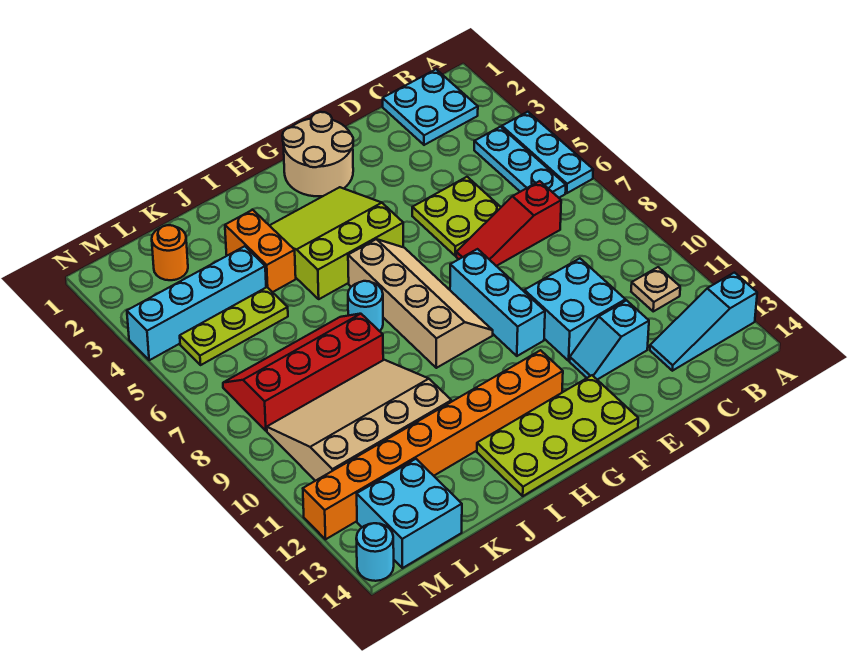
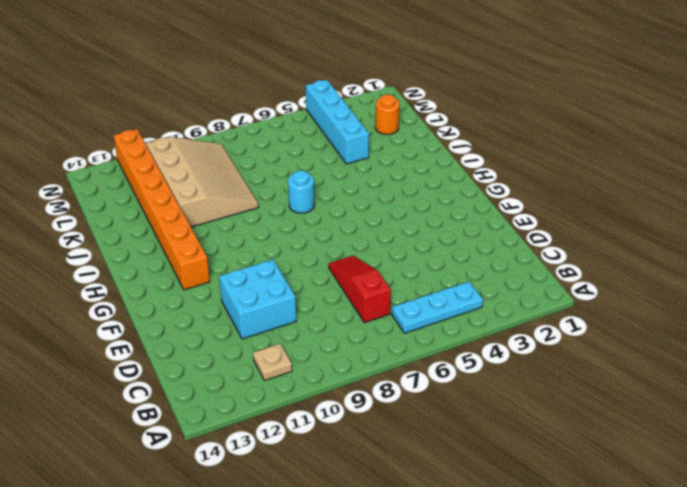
none -> cyan plate A4:A6 level 1
none -> cyan slope A13:C13 level 1 top A
none -> cyan plate B1:C2 level 1

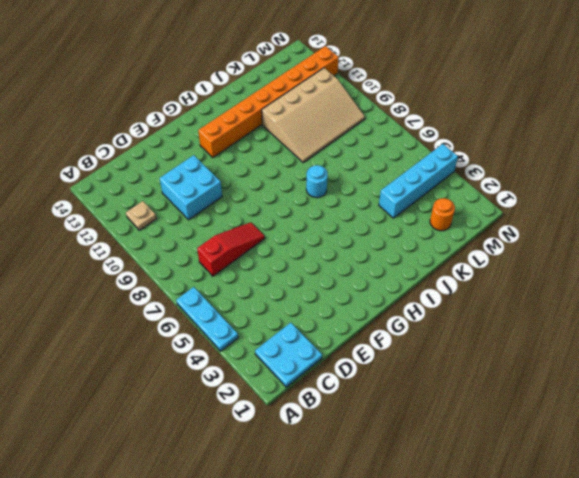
none -> cyan slope A13:C13 level 1 top A
none -> cyan plate B4:B6 level 1
none -> lime plate D5:E6 level 1

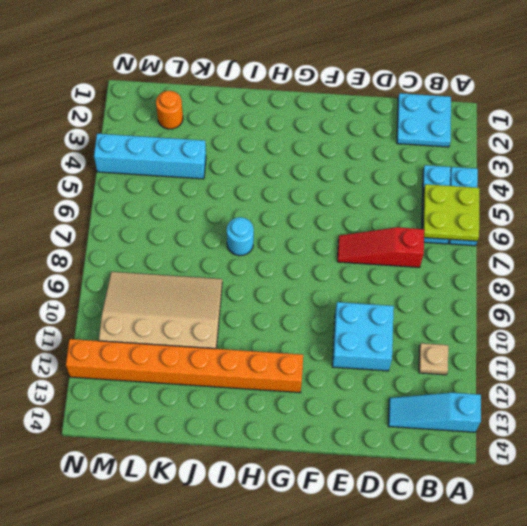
lime plate A5:B6 level 2 -> lime plate D5:E6 level 1
none -> cyan slope D12:E12 level 1 top D
none -> tan round brick F1:G2 level 1
none -> cyan brick F8:F10 level 1

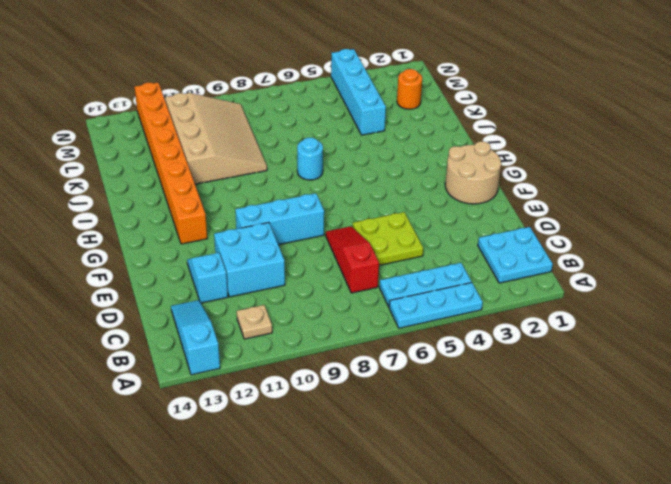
none -> lime plate F13:I14 level 1
none -> lime slope G3:I5 level 1 top 5
none -> tan slope G6:H9 level 1 top H

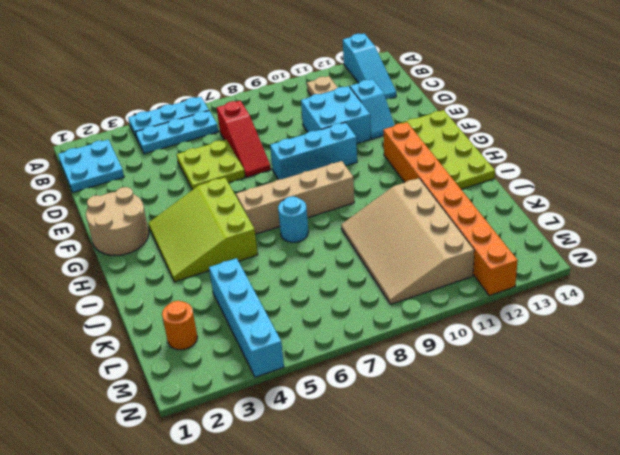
none -> orange brick J3:J4 level 1
none -> red slope J7:M8 level 1 top 8
none -> lime plate K5:M5 level 1

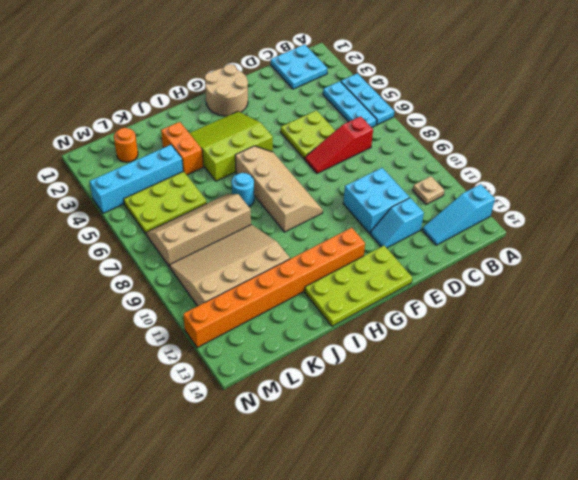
tan slope J7:M8 level 1 top 8 -> red slope J7:M8 level 1 top 8
lime plate K5:M6 level 1 -> lime plate K5:M5 level 1
none -> cyan brick F8:F10 level 1
none -> cyan brick L13:M14 level 1
none -> cyan round brick N14 level 1

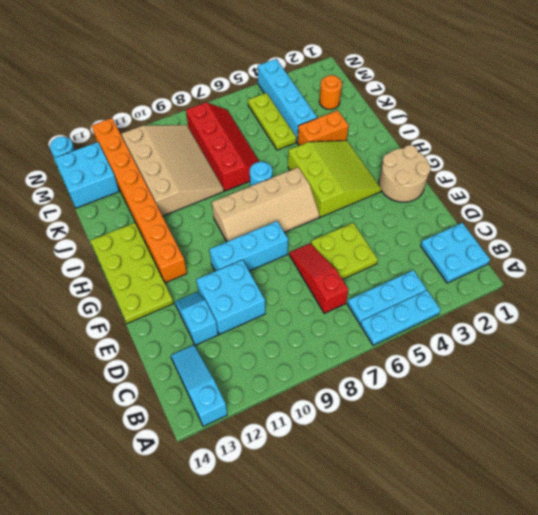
none -> tan plate B11 level 1

